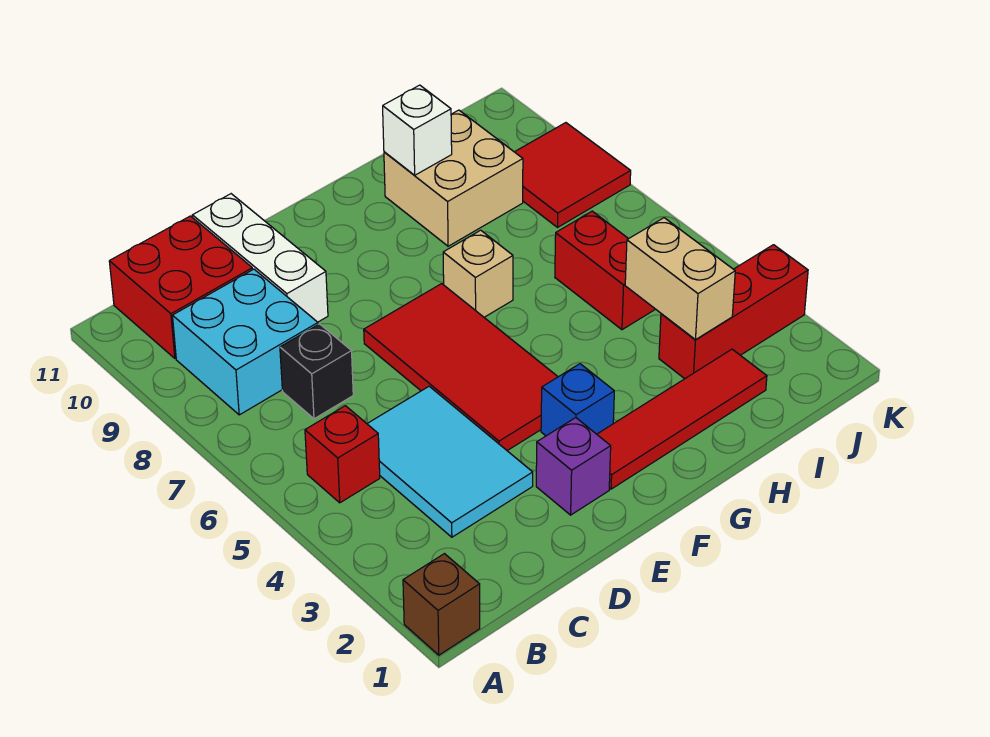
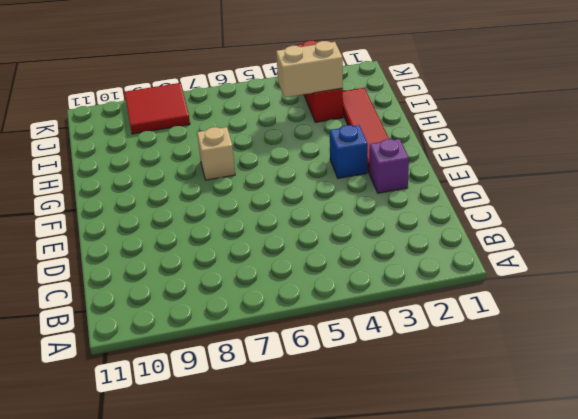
none -> brown brick A1 level 1
none -> red brick B5 level 1
none -> cyan brick B8:C9 level 1

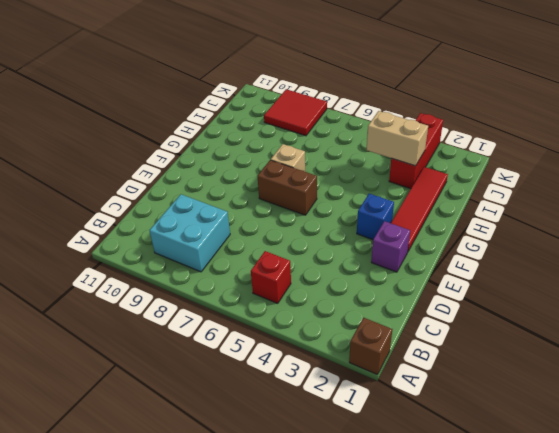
brown brick F6:F7 level 1 -> red tile E4:F7 level 1
none -> red brick B10:C11 level 1
none -> cyan tile C3:D5 level 1
none -> black brick C7 level 1

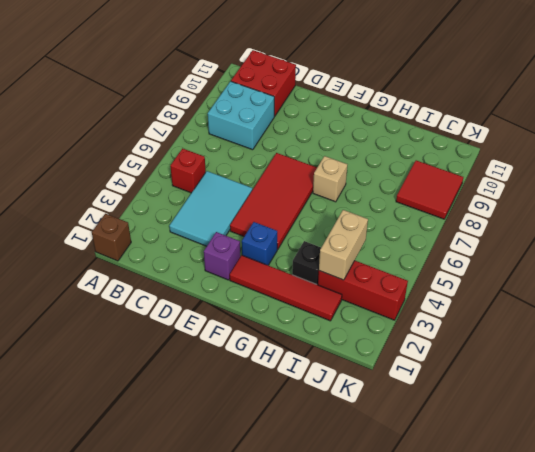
black brick H3 level 1 -> black brick C7 level 1
none -> white brick D9:D11 level 1
none -> tan brick H9:I10 level 1
none -> red brick I5:I6 level 1

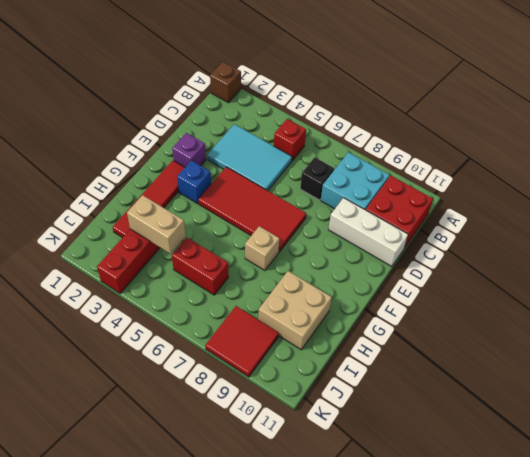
none -> white brick H10 level 2

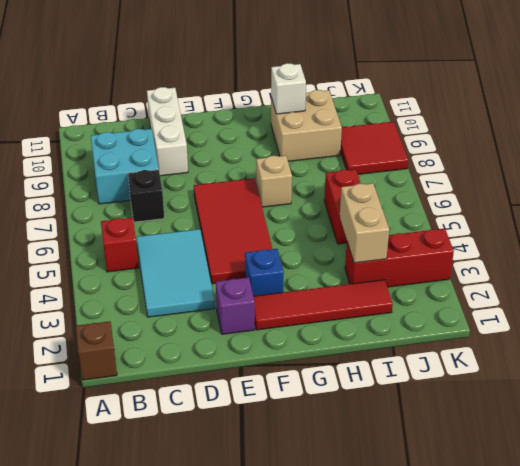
none -> red brick B10:C11 level 1

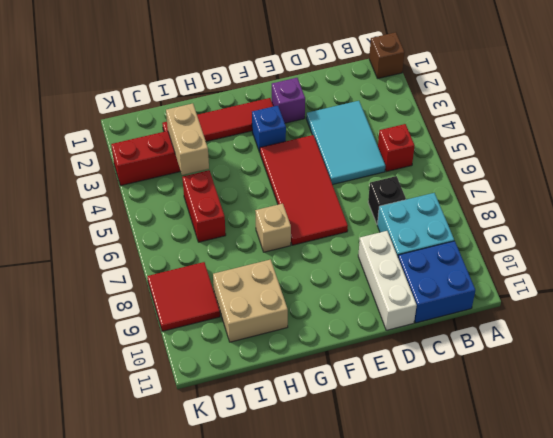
blue brick B10:C11 level 1 -> red brick B10:C11 level 1
none -> white brick H10 level 2

